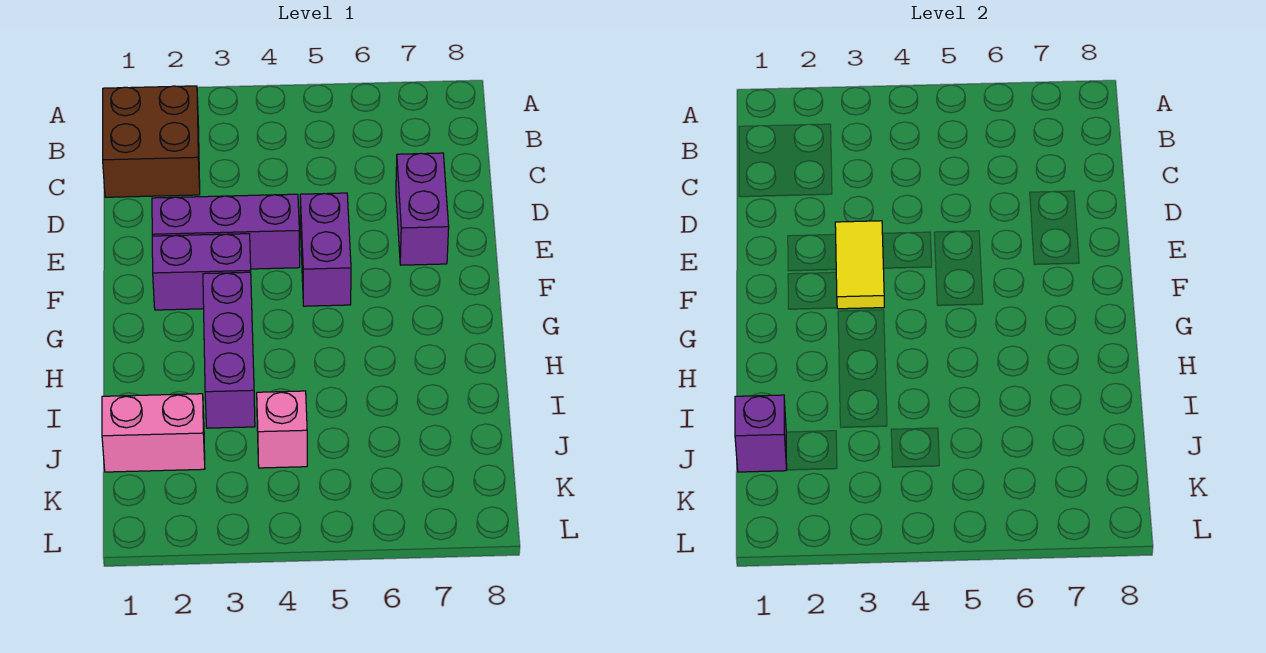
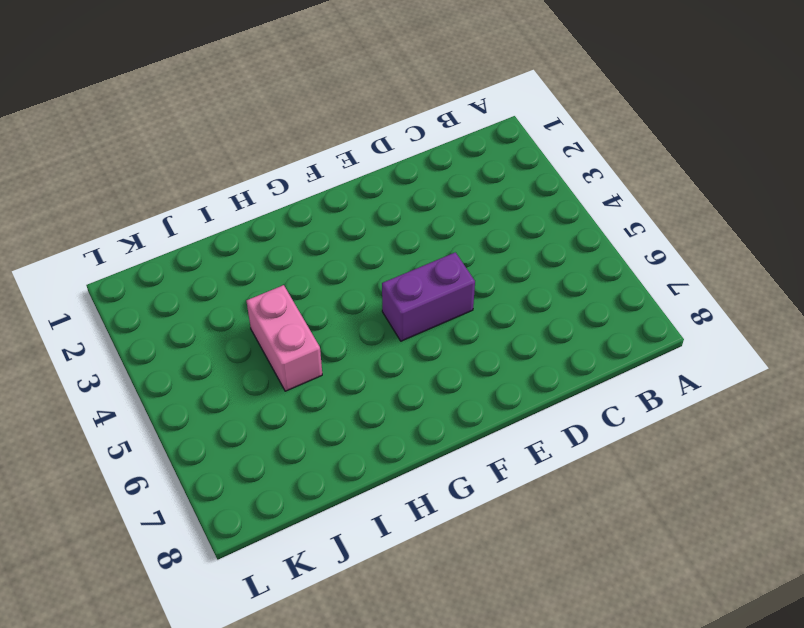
pink brick I4:I5 level 1 -> pink brick J1:J2 level 1
none -> brown brick B1:C2 level 1
none -> purple brick D7:E7 level 1

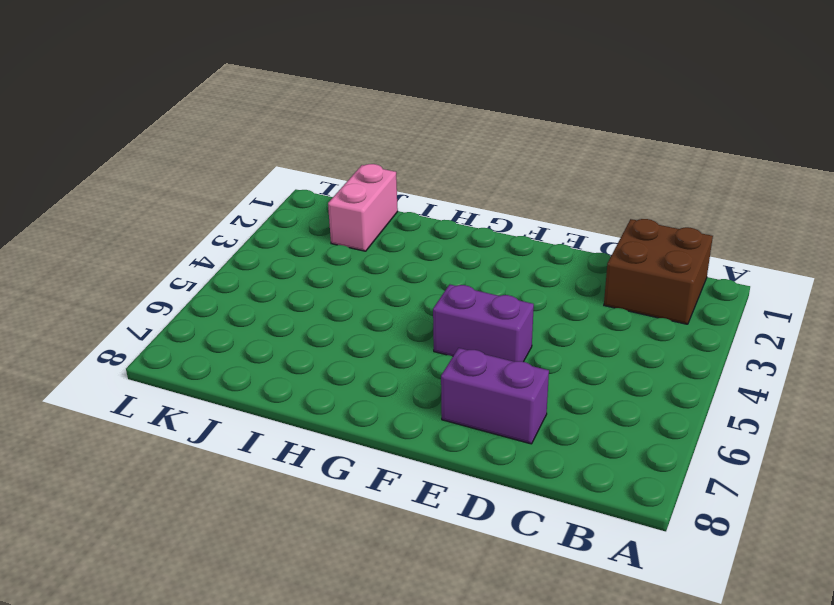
none -> purple brick E2:E4 level 1
none -> purple brick F2:F3 level 1

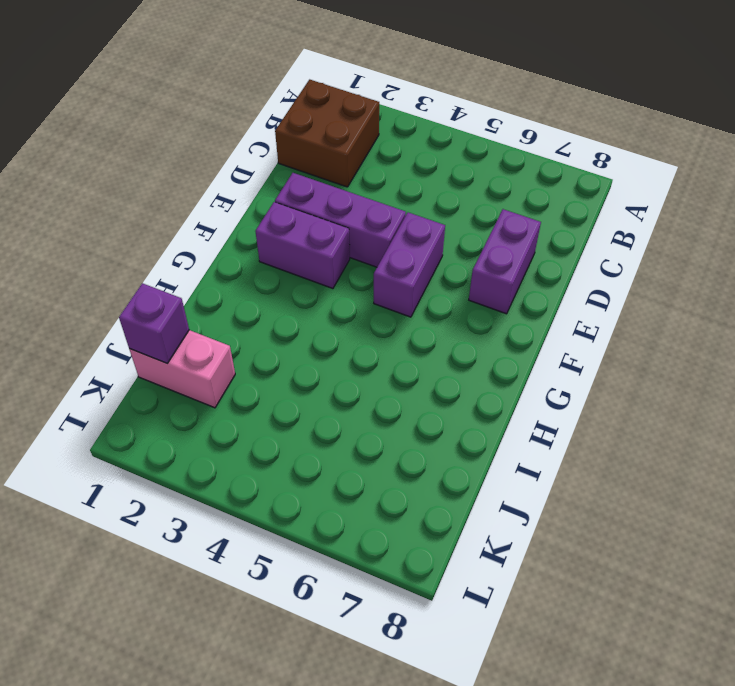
none -> purple brick G3:I3 level 1
none -> pink brick J4 level 1

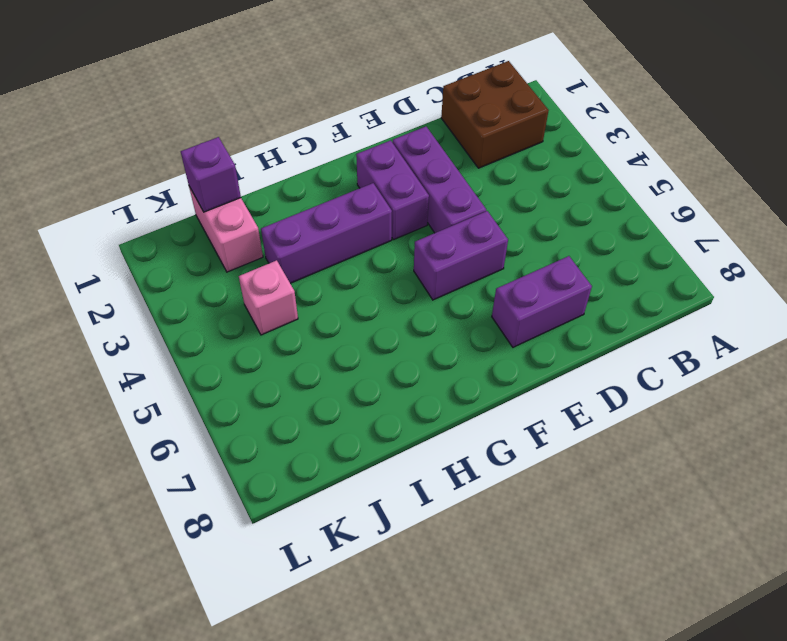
none -> yellow tile E3:F3 level 2

